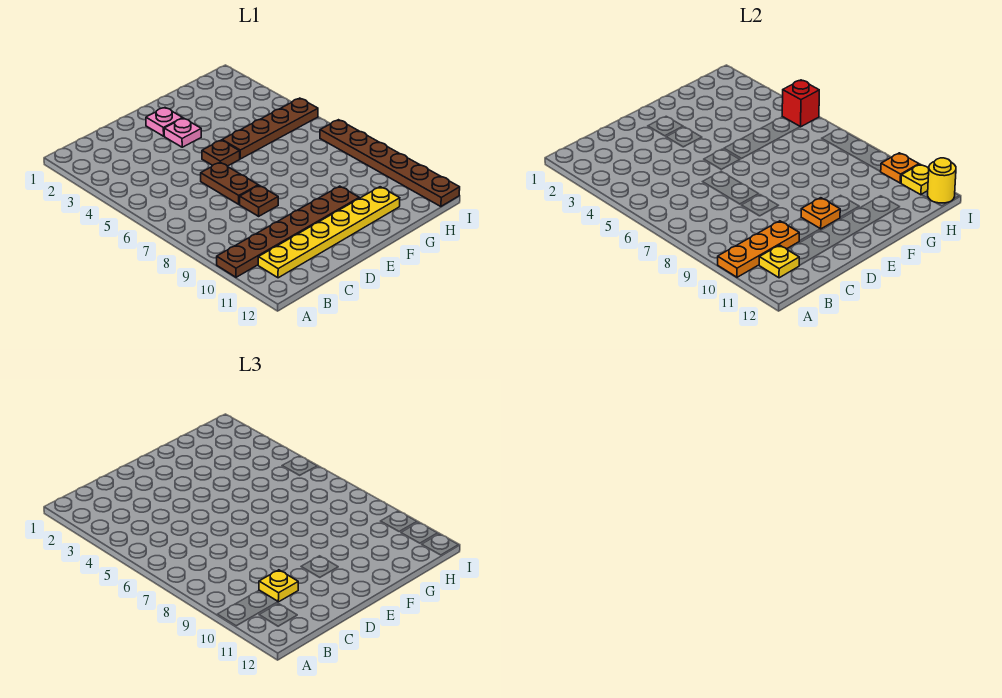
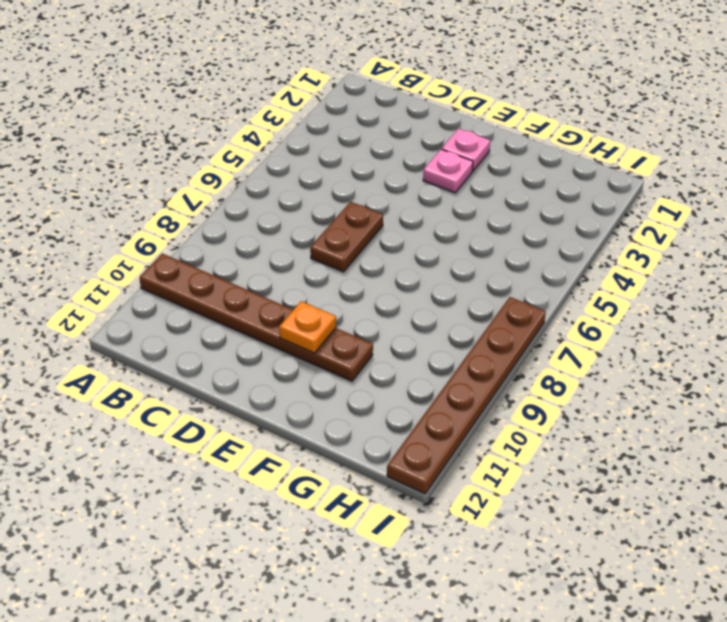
none -> yellow plate B11:G11 level 1
none -> brown plate D8 level 1
none -> brown plate E5 level 1

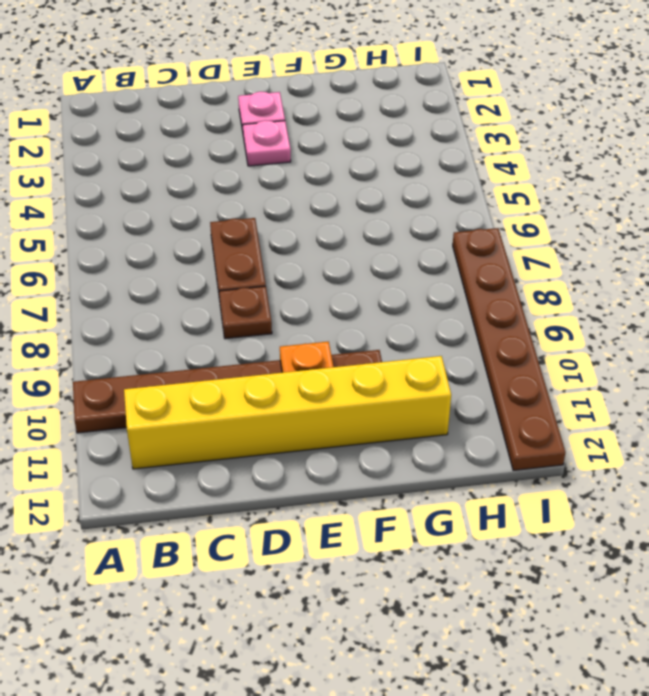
yellow brick B11:G11 level 1 -> yellow plate B11:G11 level 1
none -> brown plate E5 level 1
none -> brown plate F5:I5 level 1
none -> orange plate A10:C10 level 2

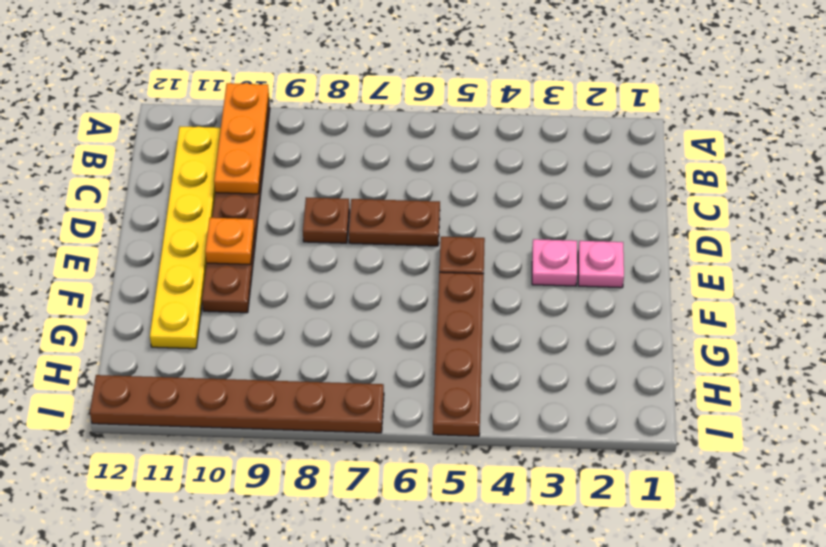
none -> yellow plate B11 level 2
none -> red brick I5 level 2
none -> orange plate I10 level 2

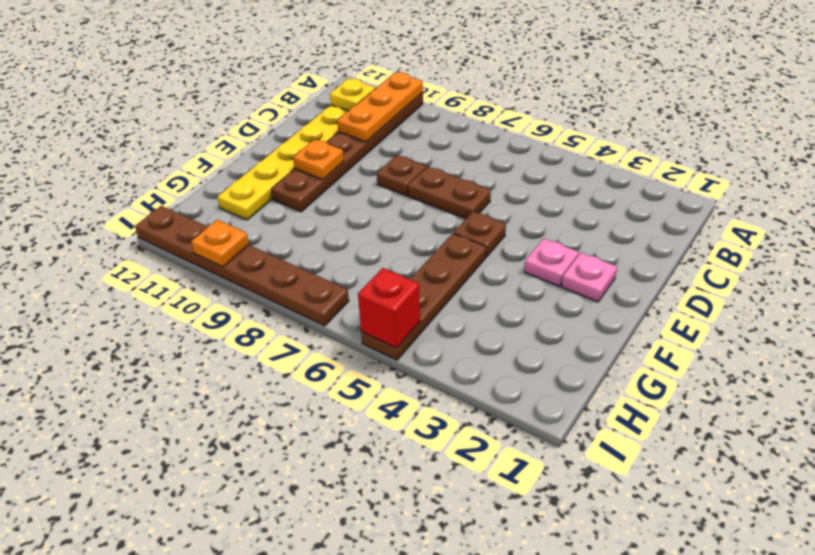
none -> yellow plate I11 level 2
none -> yellow round brick I12 level 2
none -> yellow plate C10 level 3

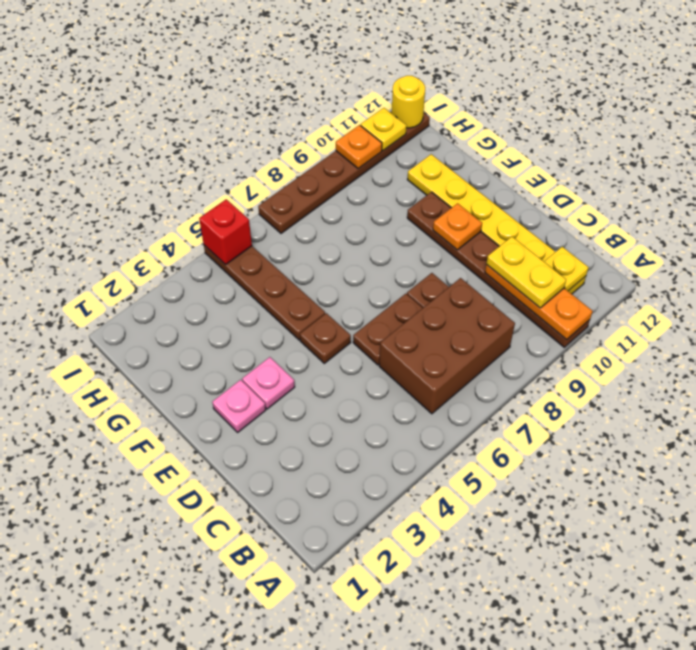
brown brick B6:C8 level 1 -> none
yellow plate B10:C10 level 3 -> yellow plate C10 level 3

